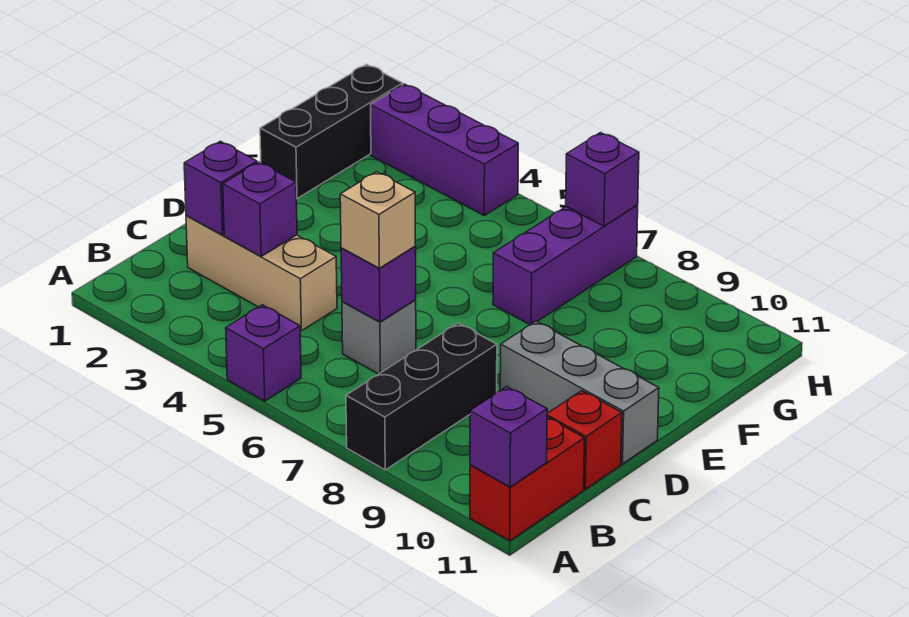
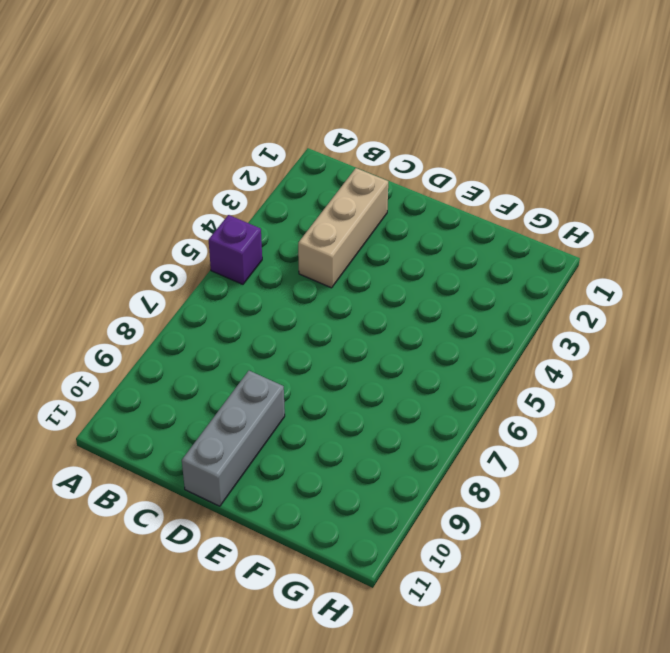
none -> black brick A8:C8 level 1
none -> red brick A11:B11 level 1
none -> grey brick C6 level 1

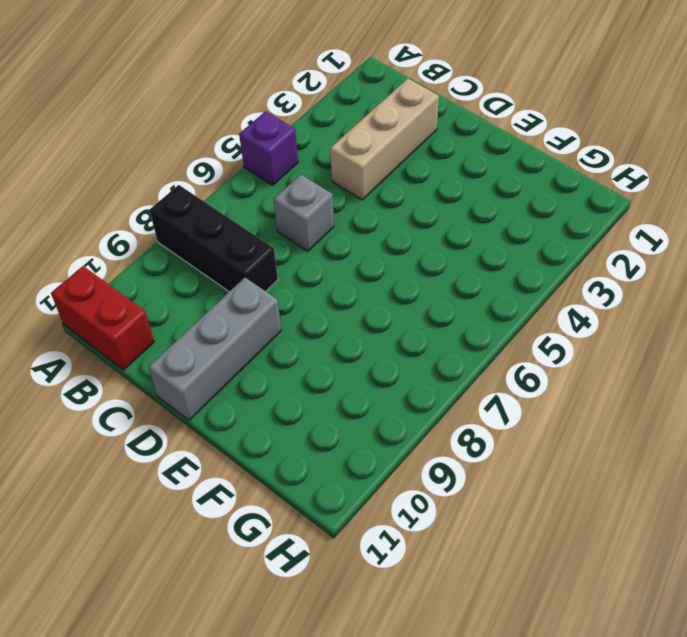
none -> red brick C11 level 1
none -> black brick F1:H1 level 1
none -> purple brick F7:H7 level 1

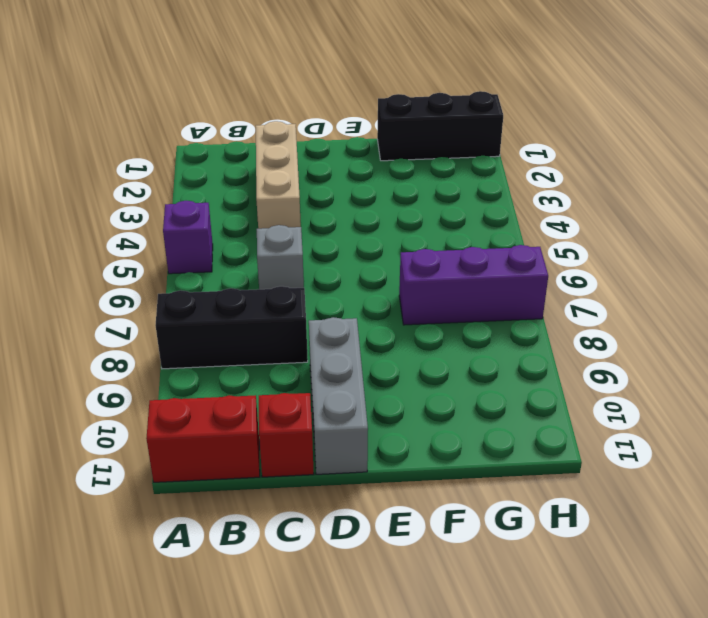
none -> purple brick H2:H4 level 1
none -> purple brick A11 level 2
none -> purple brick C2 level 2

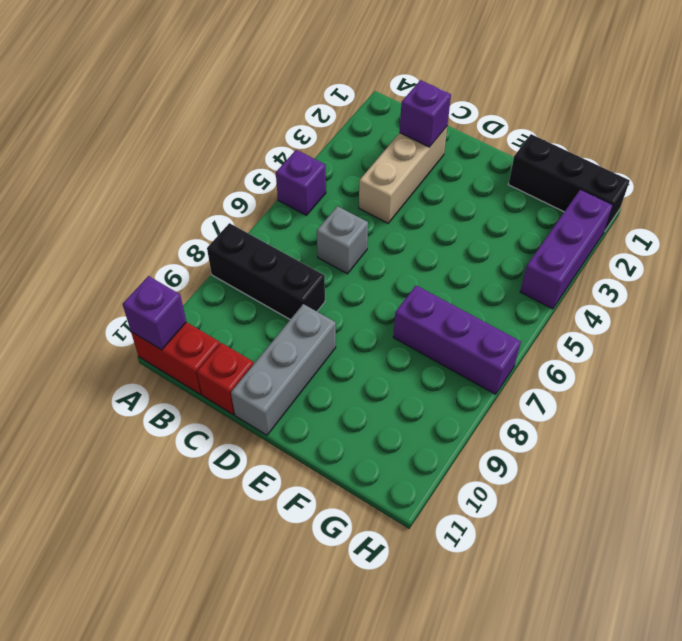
none -> purple brick C3 level 2
none -> purple brick C6 level 2
none -> purple brick H7 level 2

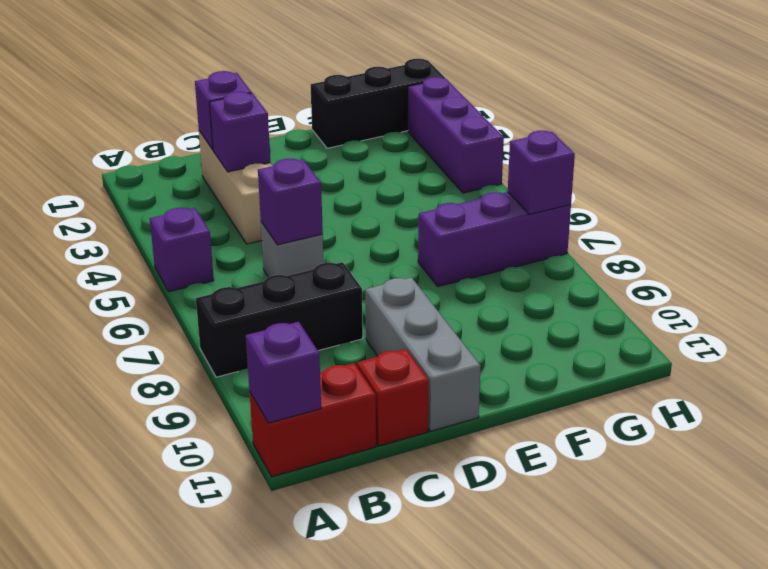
none -> tan brick C6 level 3

